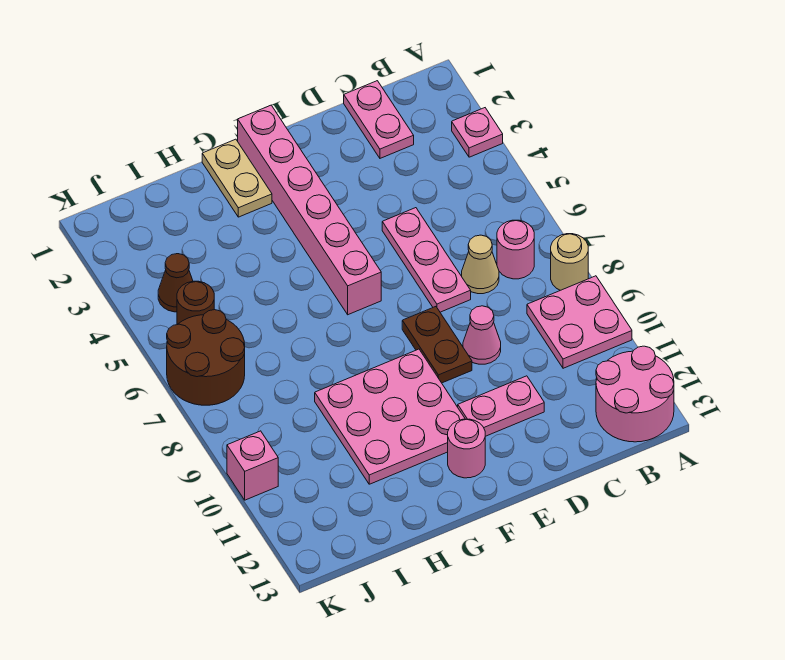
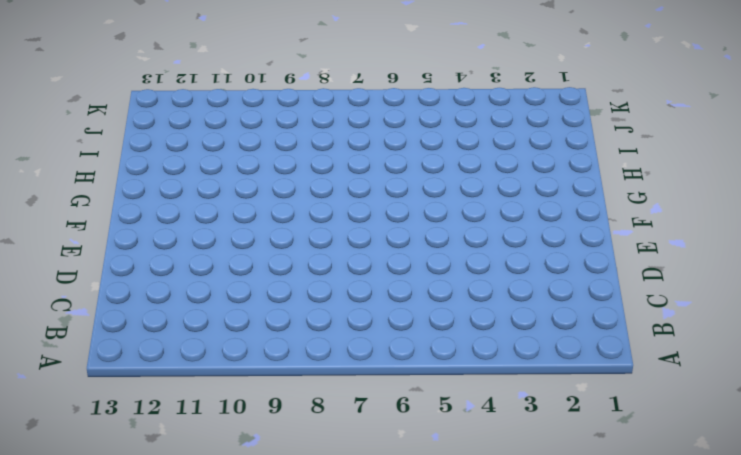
none -> pink plate A3 level 1
none -> tan round brick A8 level 1
none -> pink plate A9:B10 level 1

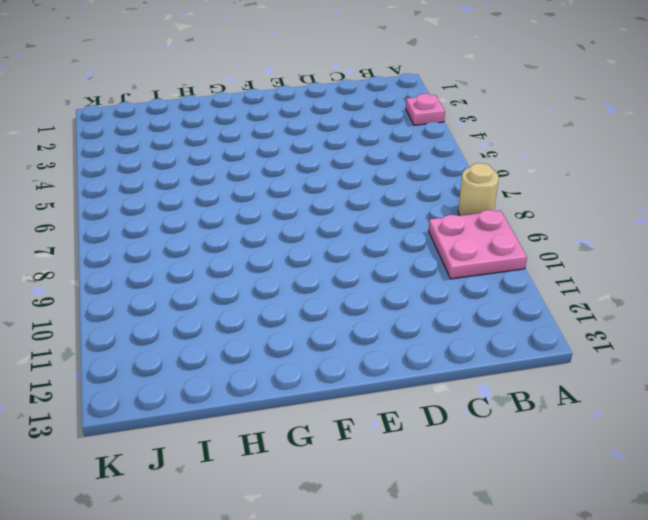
none -> pink round brick A12:B13 level 1
none -> pink round brick B7 level 1
none -> pink plate C1:C2 level 1

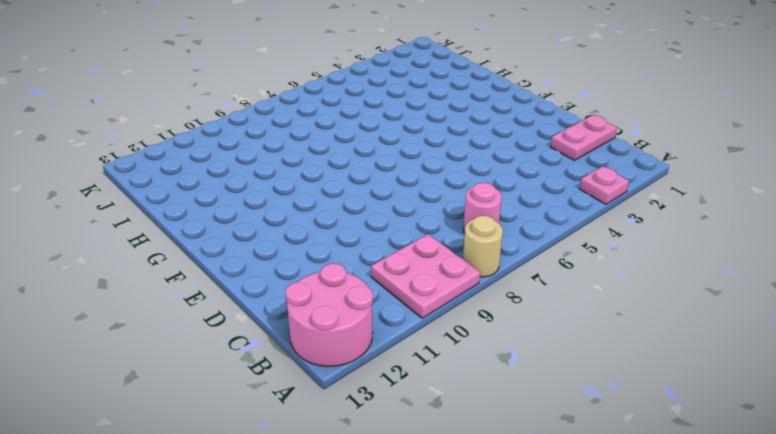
none -> tan cone C7 level 1
none -> pink plate D5:D7 level 1
none -> pink cone D9 level 1

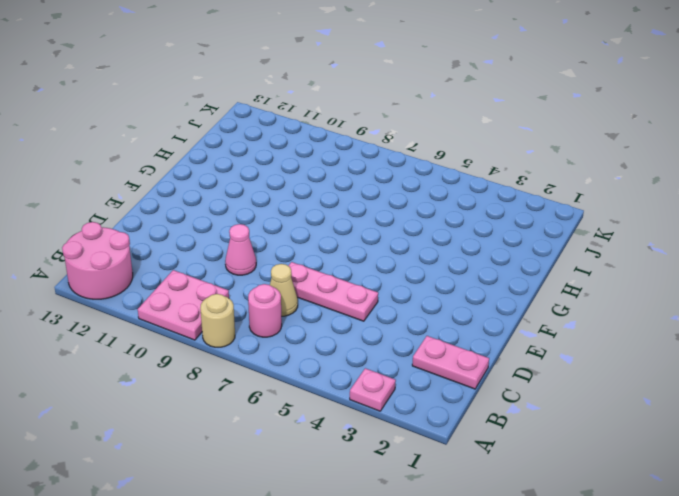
none -> pink plate D11:E11 level 1
none -> brown plate E8:E9 level 1
none -> pink brick F1:F6 level 1

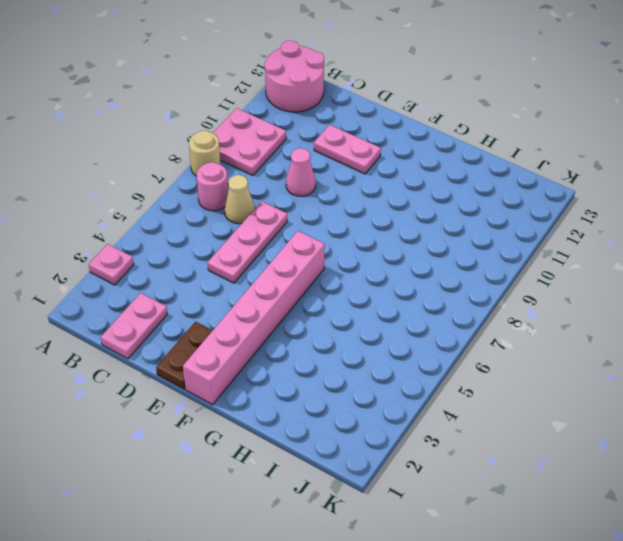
brown plate E1:E2 level 1 -> brown plate E8:E9 level 1
none -> pink plate F9:H11 level 1
none -> pink round brick F12 level 1
none -> tan plate G1:G2 level 1

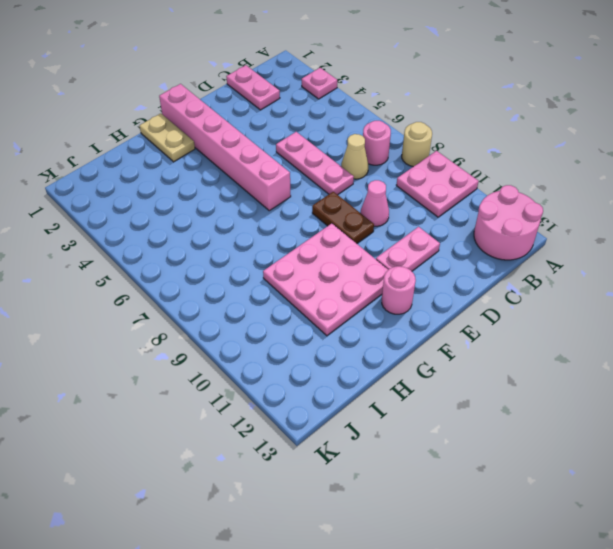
none -> brown cone J4 level 1
none -> brown round brick J5 level 1
none -> brown round brick J6:K7 level 1

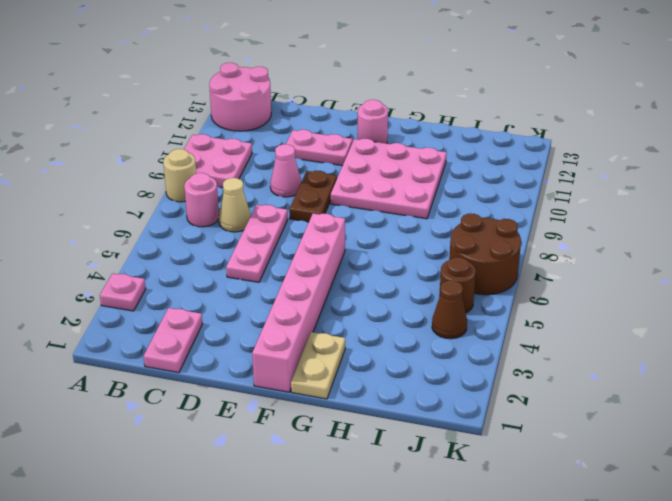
none -> pink brick K10 level 1

